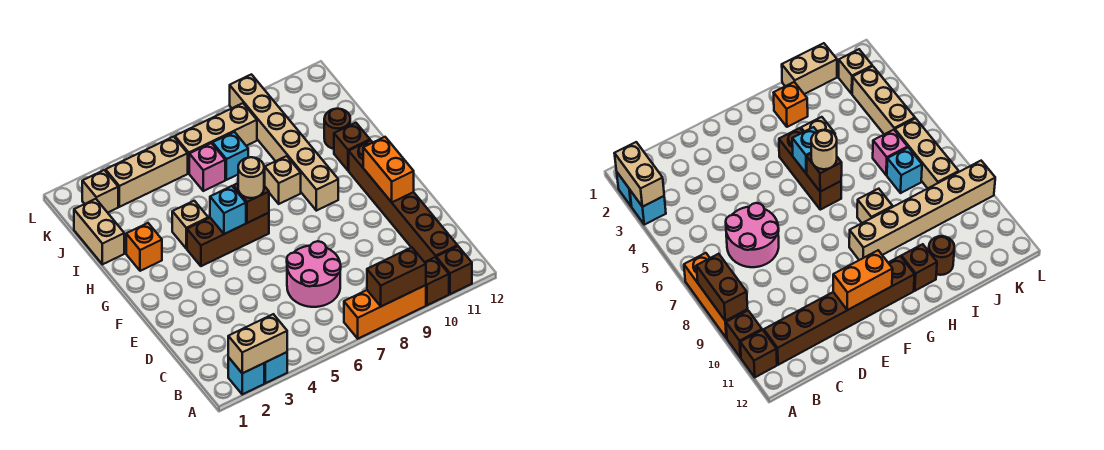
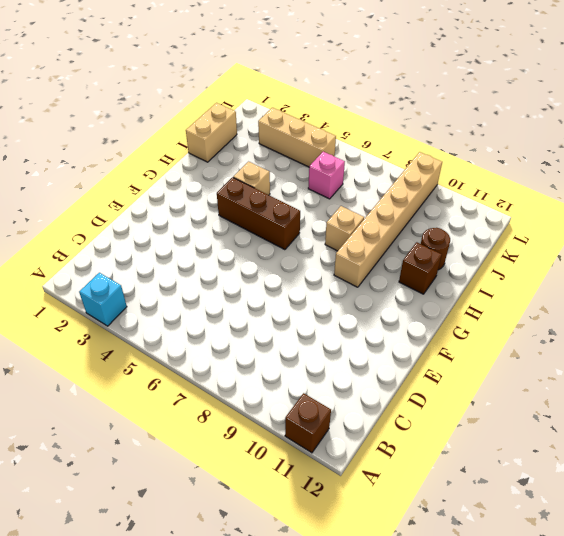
none -> cyan brick A2 level 1
none -> orange brick A7:A9 level 1
none -> brown brick A10 level 1

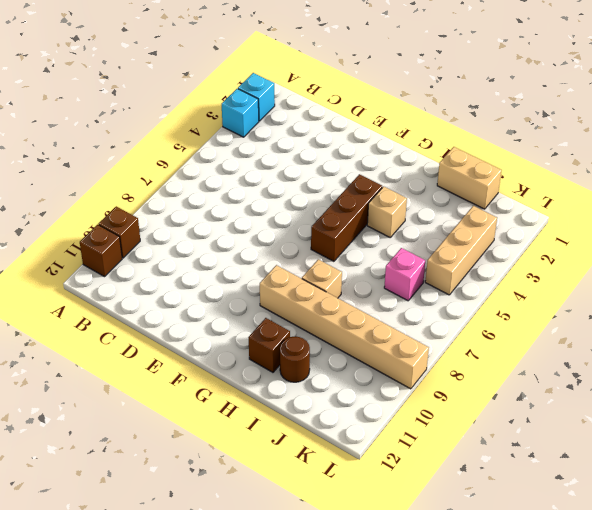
none -> orange brick A7:A9 level 1
none -> brown brick B11:G11 level 1
none -> pink round brick C6:D7 level 1

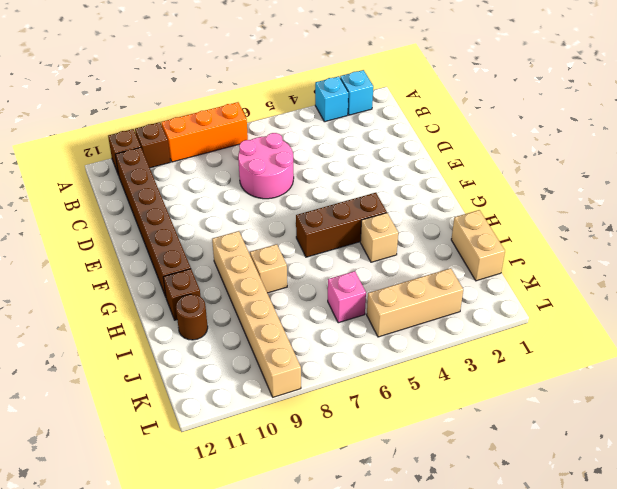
none -> orange brick H2 level 1
none -> cyan brick J7 level 1
none -> tan brick K2 level 1

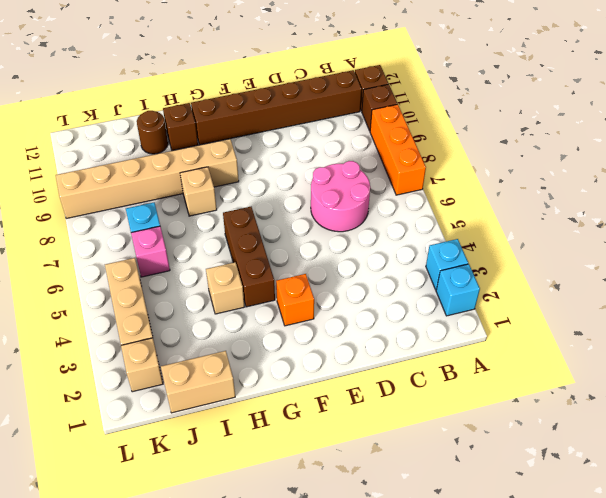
orange brick F3 level 1 -> orange brick H2 level 1
none -> tan brick K6:K8 level 1
none -> tan brick A2:A3 level 2
none -> brown brick A8:A9 level 2

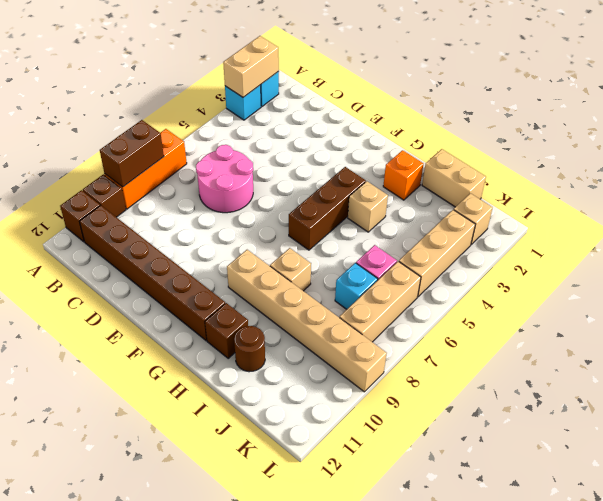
none -> orange brick E11:F11 level 2
none -> cyan brick G5 level 2
none -> brown brick G6 level 2

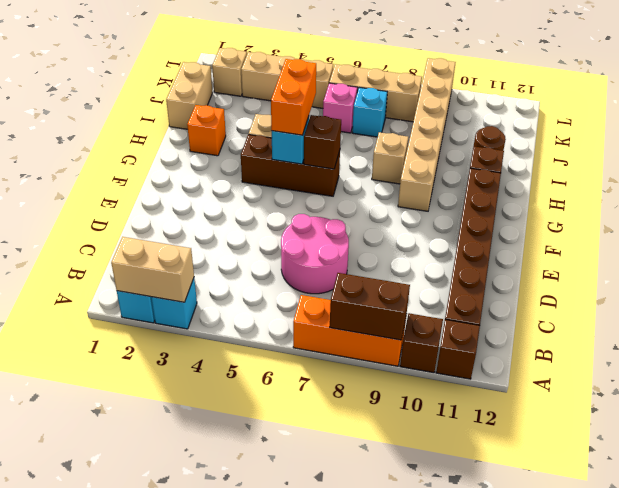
orange brick G5:H5 level 3 -> orange brick E11:F11 level 2
none -> tan round brick G6 level 3

